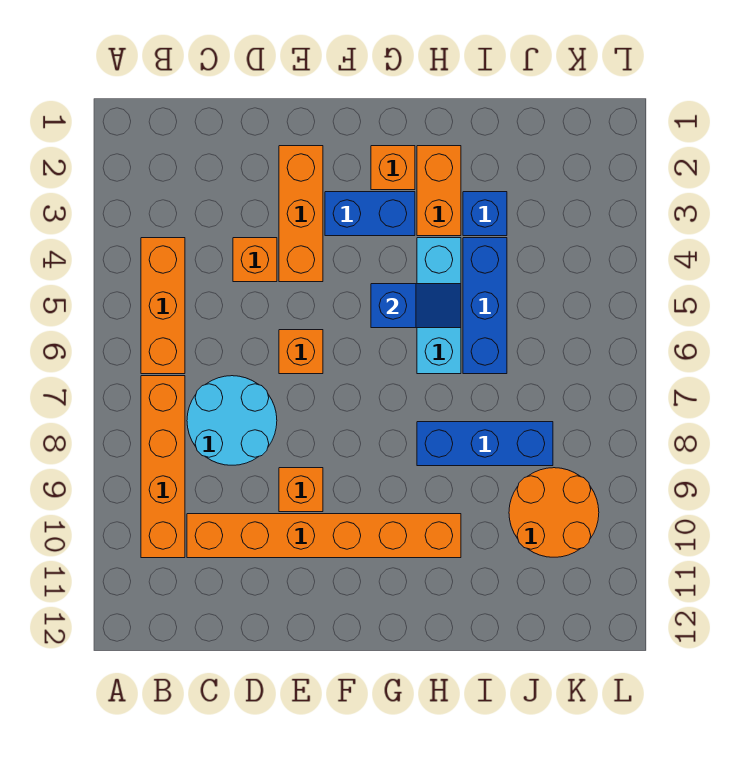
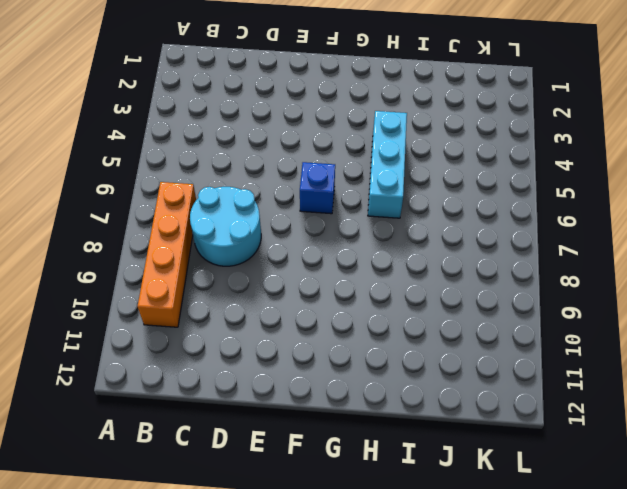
blue brick F6 level 1 -> blue brick I3 level 1
none -> orange brick B4:B6 level 1
none -> orange brick C10:H10 level 1
none -> orange brick D4 level 1

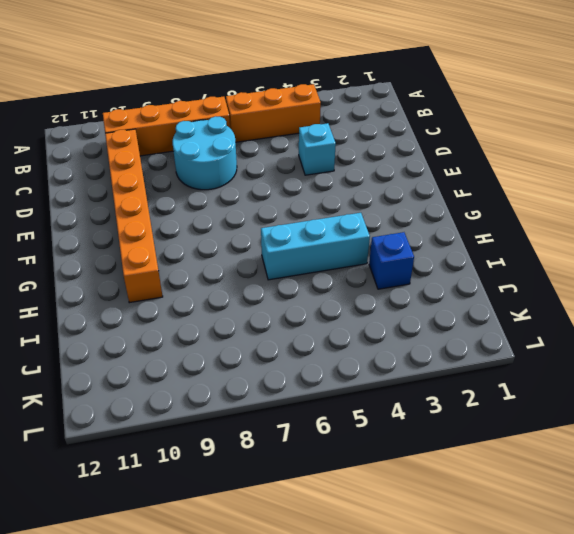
cyan brick D4 level 1 -> orange brick D4 level 1
none -> orange brick E2:E4 level 1
none -> orange brick E6 level 1
none -> orange brick E9 level 1

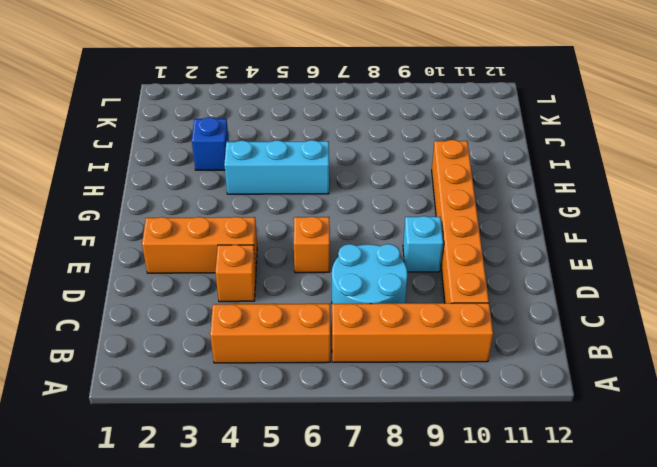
cyan brick E9 level 1 -> orange brick E9 level 1
none -> blue brick F3:G3 level 1
none -> orange brick G2 level 1
none -> orange brick H2:H3 level 1

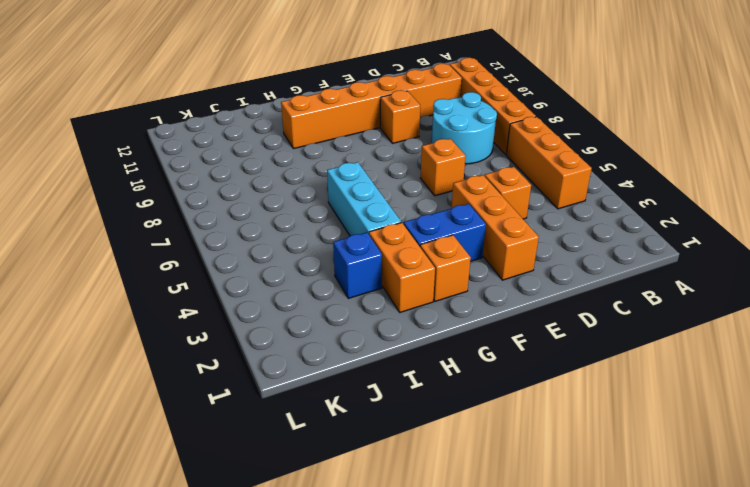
none -> blue brick H8:J8 level 1
none -> blue brick I4:I6 level 1
none -> orange round brick J9:K10 level 1

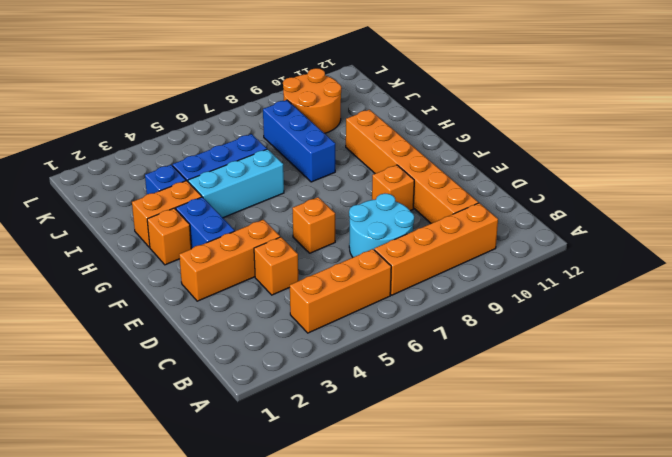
none -> blue slope G5:H5 level 2 top G

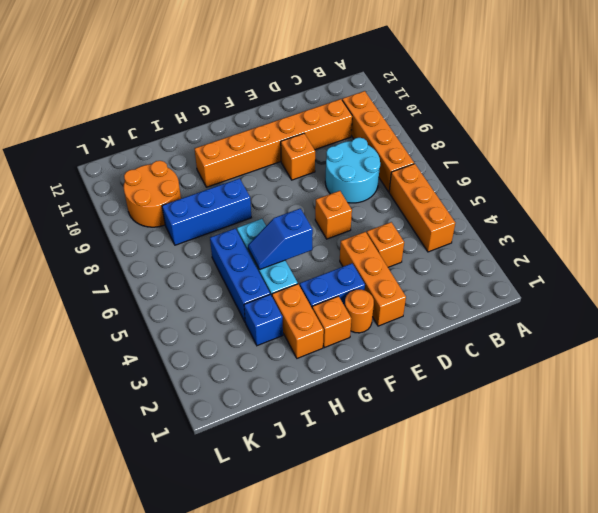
orange round brick F2 level 1 -> none

